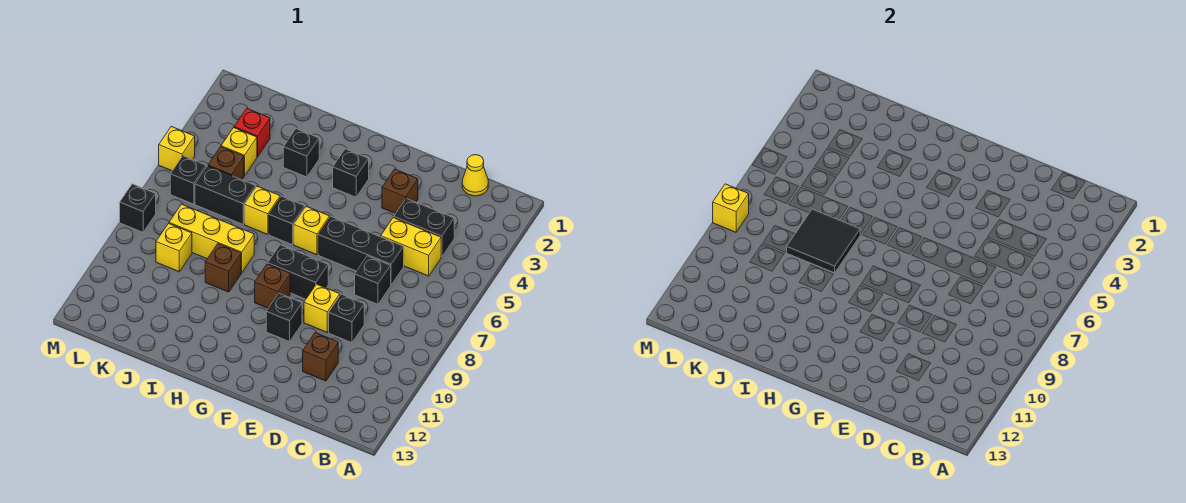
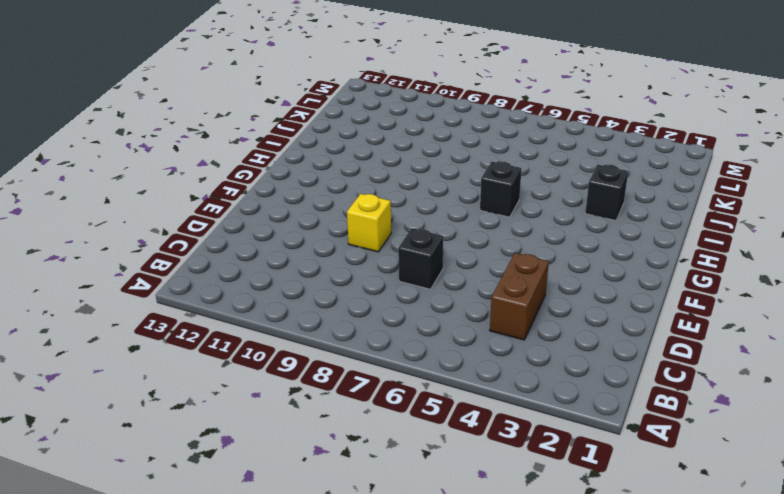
brown brick C4:D4 level 1 -> black brick C4:D4 level 1
none -> yellow cone C1 level 1
none -> yellow brick C5:D5 level 1
none -> black brick D6:F6 level 1

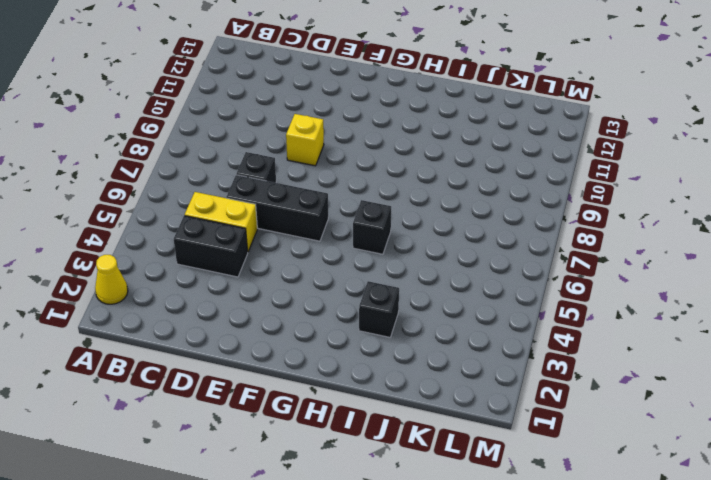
yellow cone A2 level 1 -> yellow cone C1 level 1
none -> black brick D9 level 1
none -> brown brick D11 level 1
none -> brown brick E3 level 1

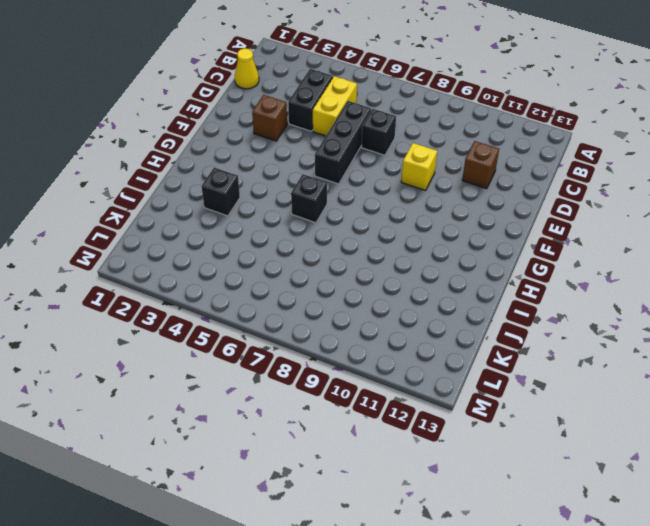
none -> black brick D9 level 1
none -> black brick F8:G8 level 1
none -> black brick F10 level 1

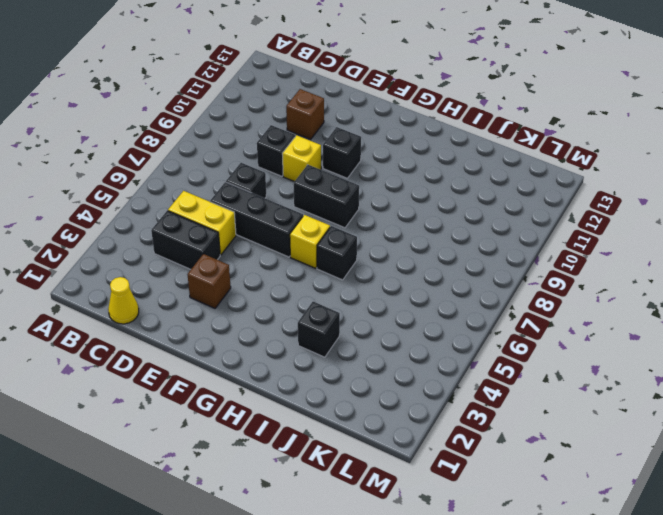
none -> black brick G3 level 1
none -> brown brick G9 level 1
none -> yellow brick I6 level 1

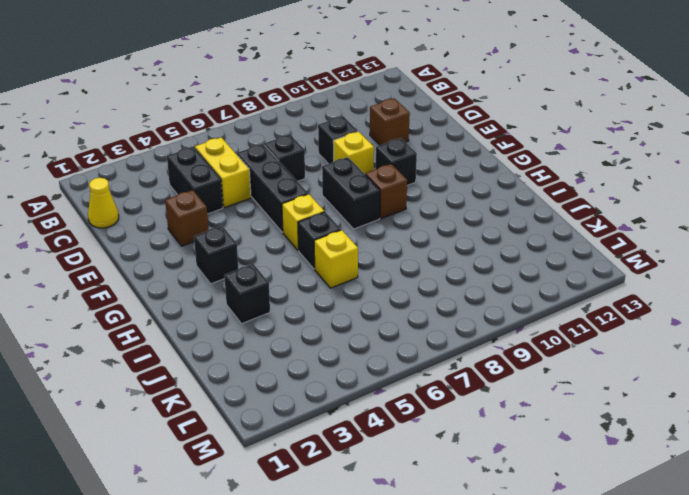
none -> yellow brick I8:K8 level 1
none -> brown brick I9 level 1
none -> black brick J6:K6 level 1

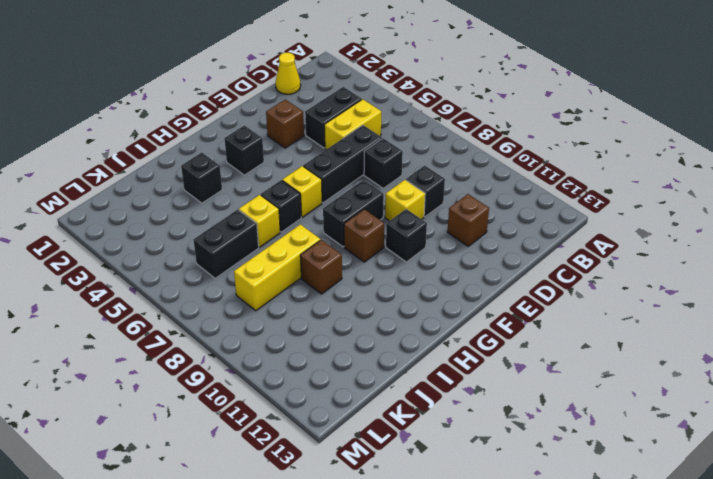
none -> red brick K3 level 1
none -> yellow brick K4 level 1
none -> brown brick K5 level 1

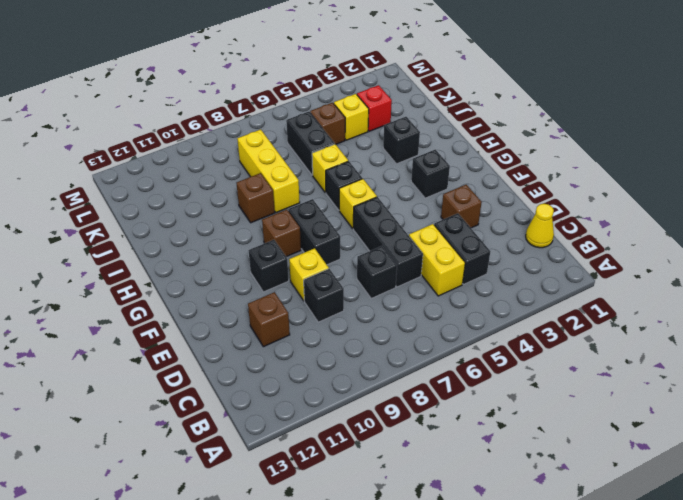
none -> yellow brick K9 level 1
none -> black brick L6 level 1
none -> yellow brick M5 level 1

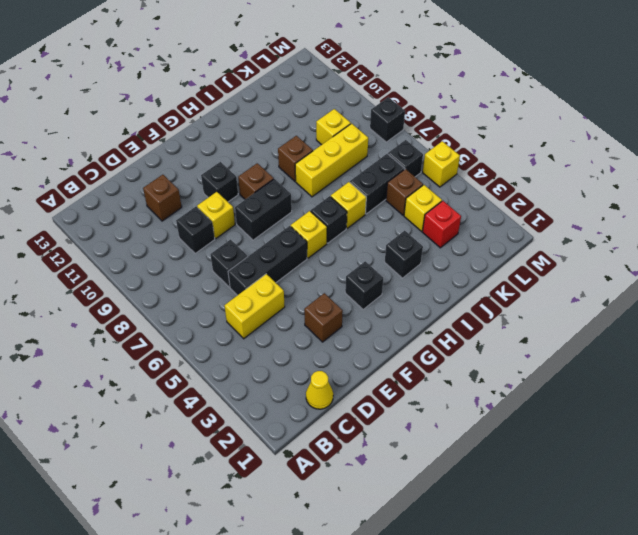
none -> black brick C4:D4 level 1
none -> black tile I7:J8 level 2
none -> yellow brick M8 level 2

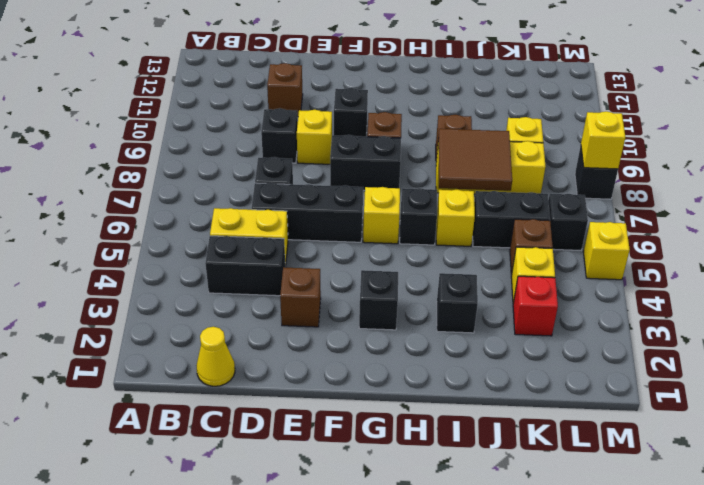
brown tile I7:J8 level 2 -> black tile I7:J8 level 2

